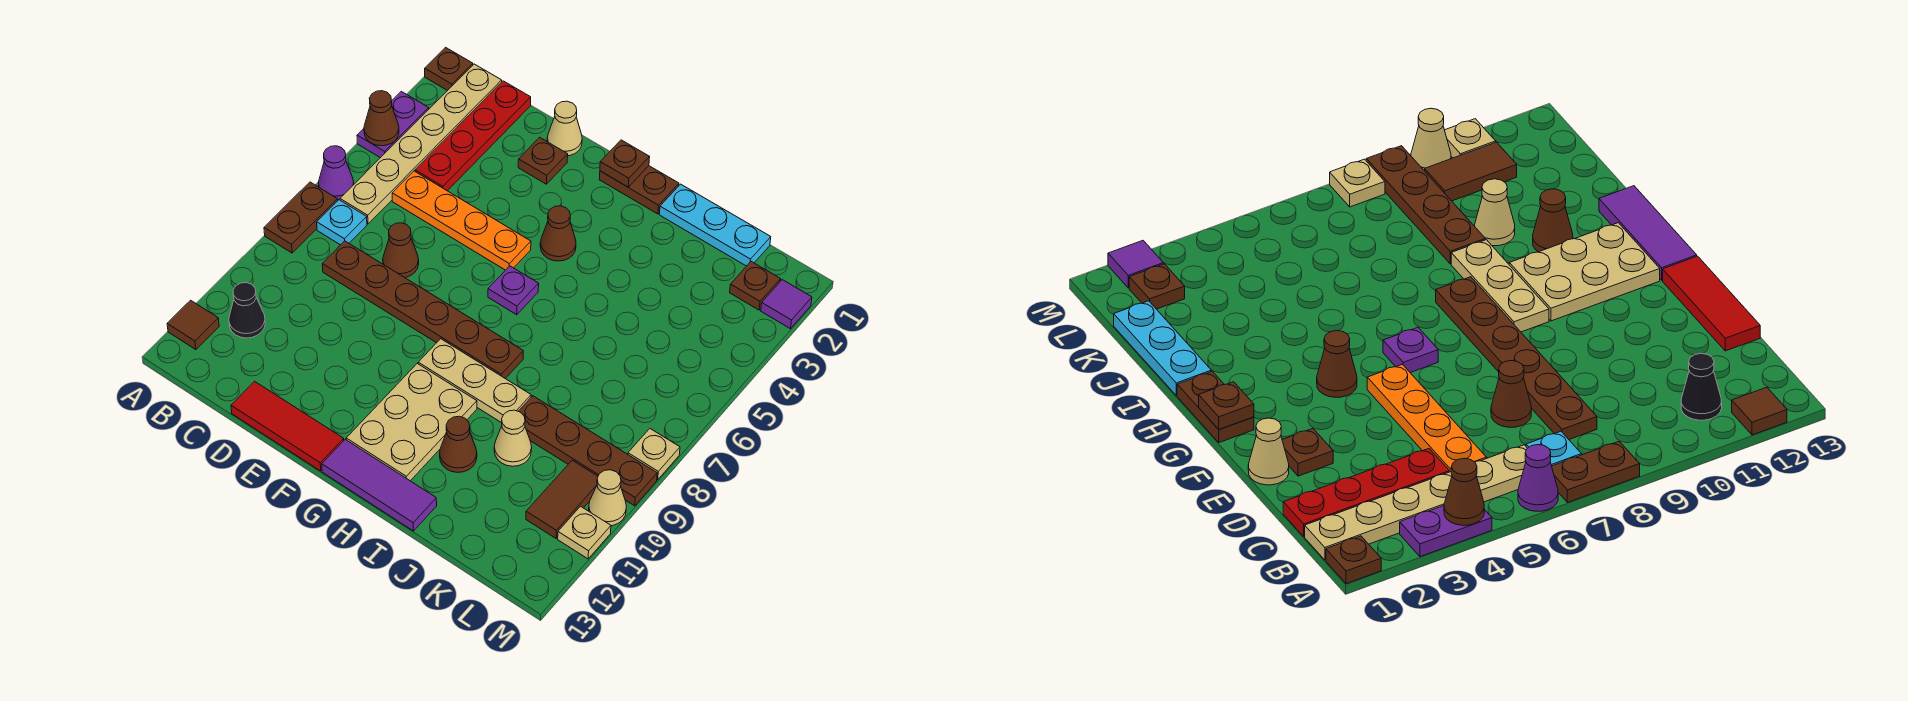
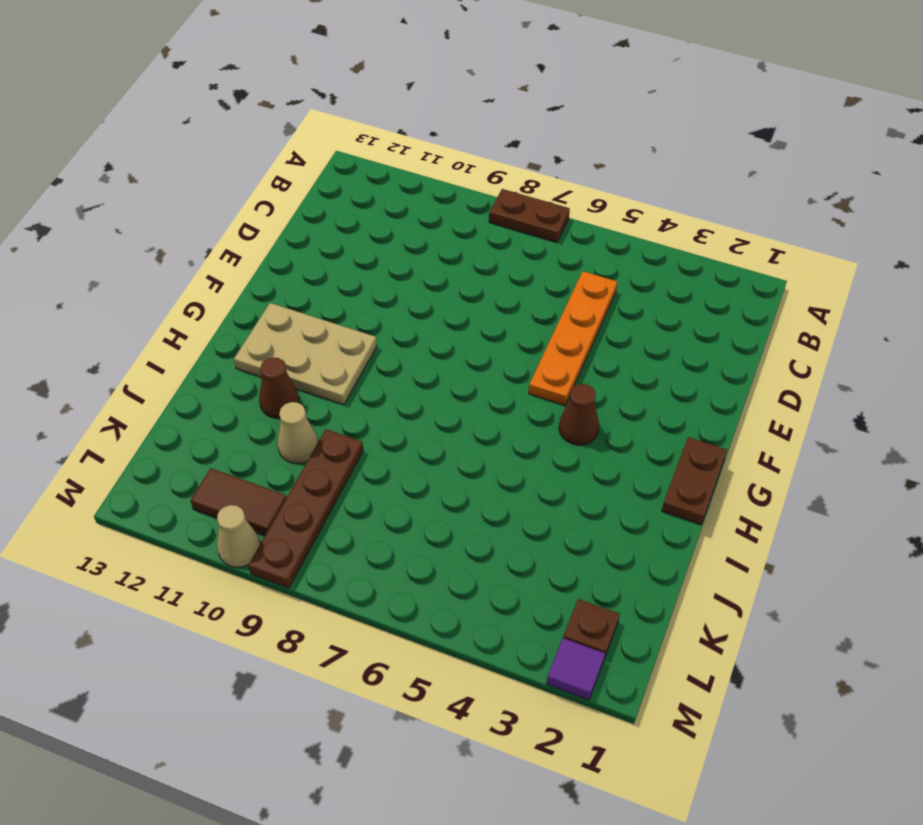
none -> brown plate A1 level 1
none -> purple plate A3:A4 level 1
none -> purple cone A6 level 1
none -> brown tile A12 level 1

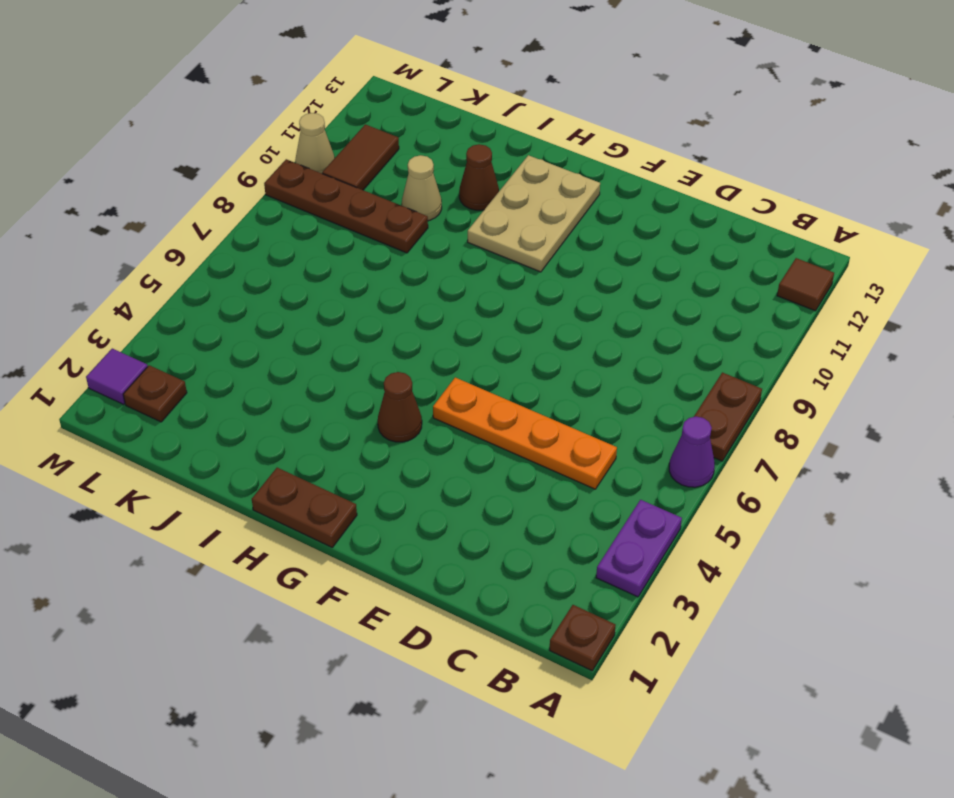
none -> tan plate B1:B6 level 1
none -> cyan plate B7 level 1
none -> black cone B11 level 1
none -> red plate C1:C4 level 1

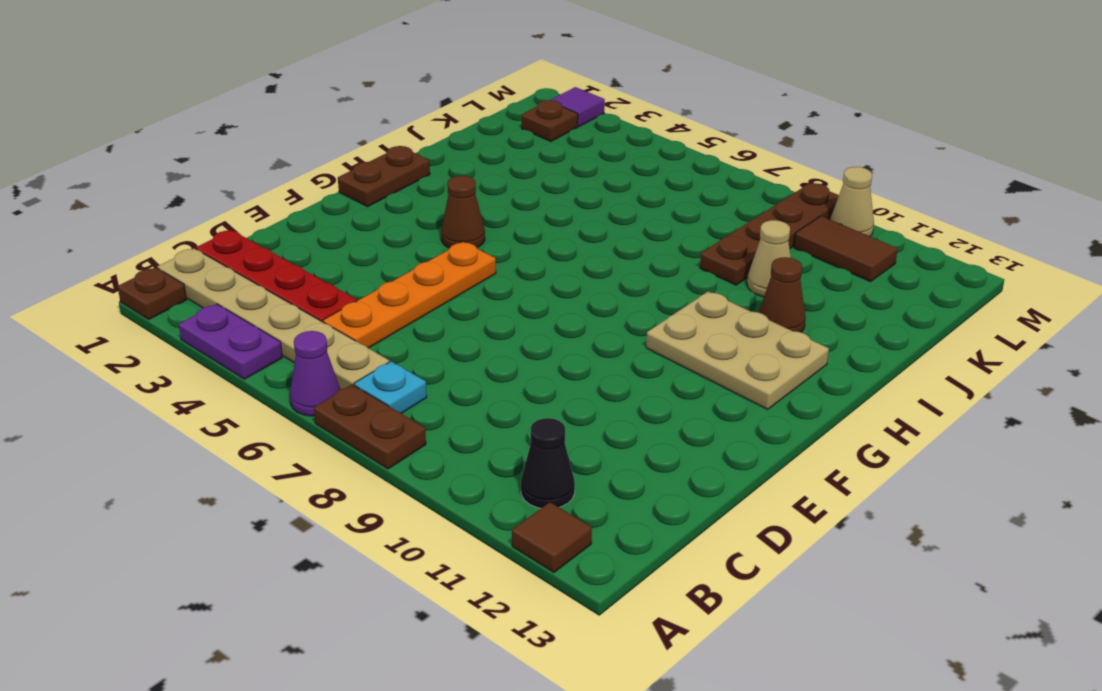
none -> brown plate C8:H8 level 1
none -> brown cone D7 level 1
none -> red tile D13:F13 level 1
none -> tan cone E1 level 1

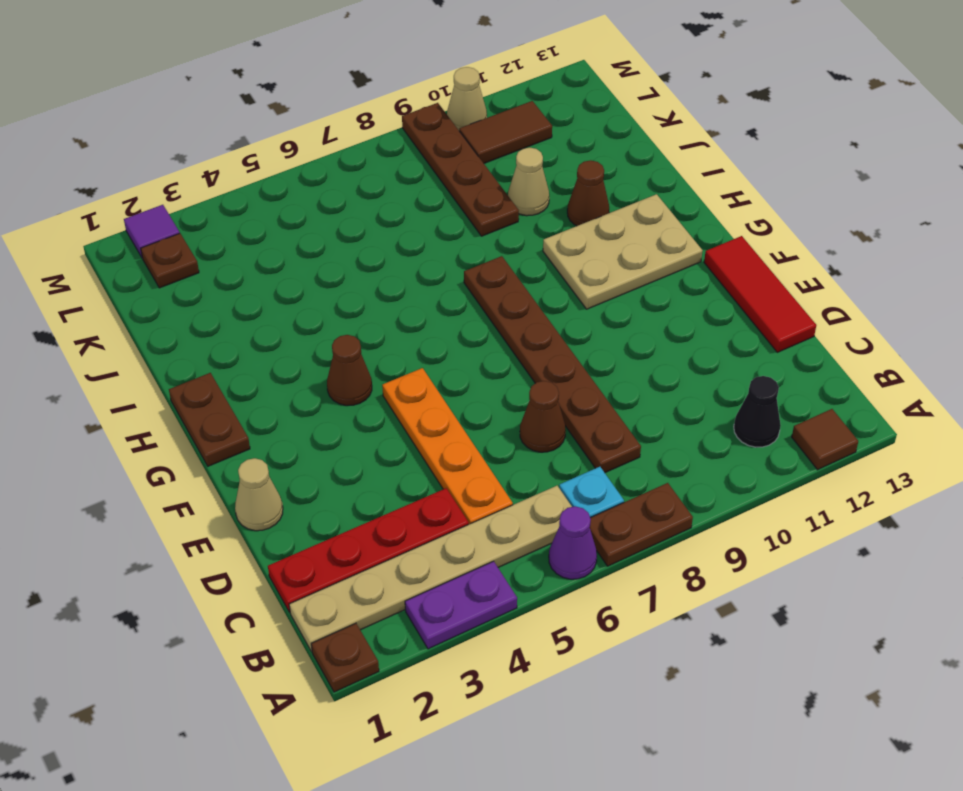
none -> brown plate E2 level 1
none -> purple plate G6 level 1
none -> tan plate G9:I9 level 1
none -> purple tile G13:I13 level 1

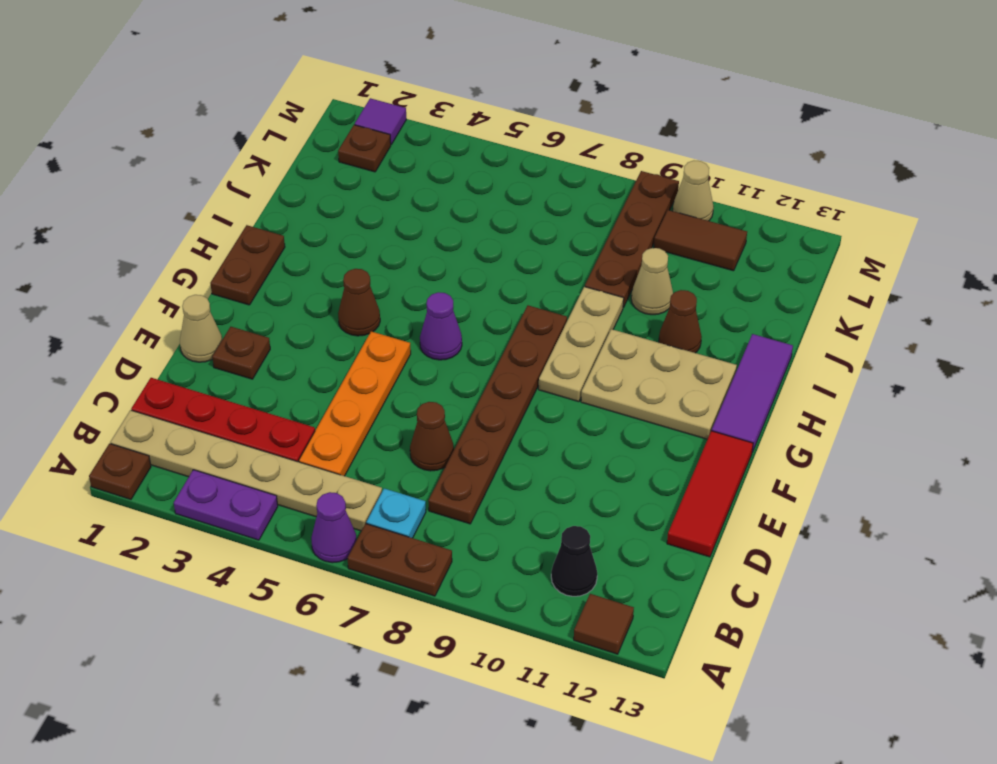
purple cone G6 level 1 -> purple plate G6 level 1
none -> cyan plate I1:K1 level 1
none -> tan plate M8 level 1
none -> tan plate M11 level 1
none -> brown cone A4 level 2

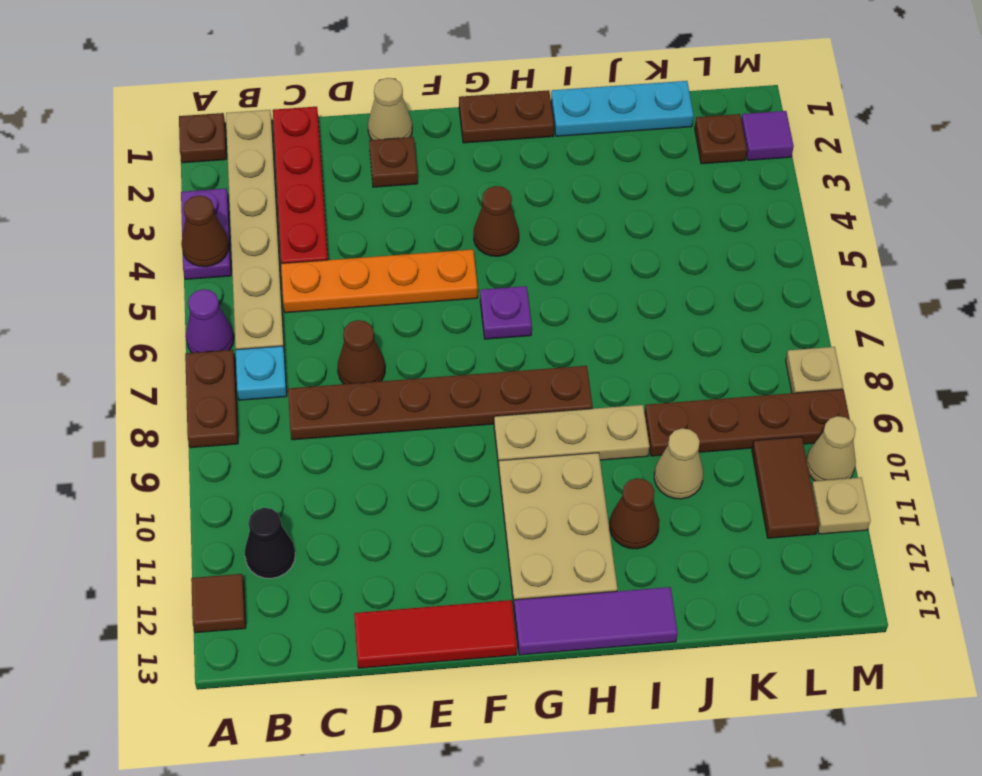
none -> brown plate G1 level 2

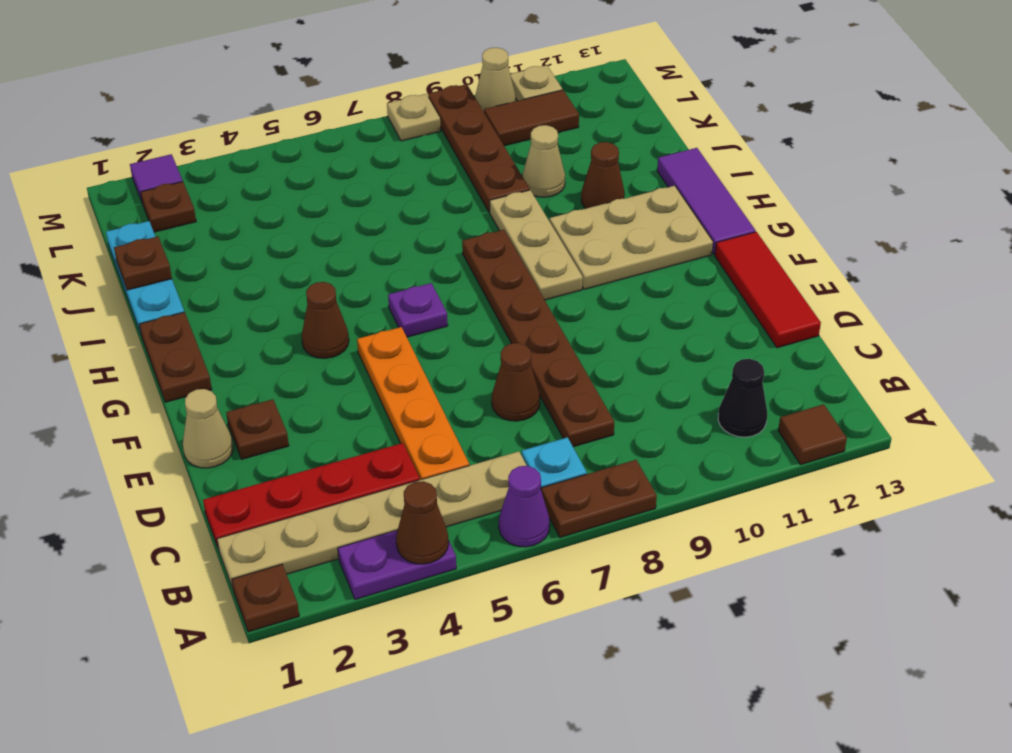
brown plate J1 level 2 -> brown plate G1 level 2

